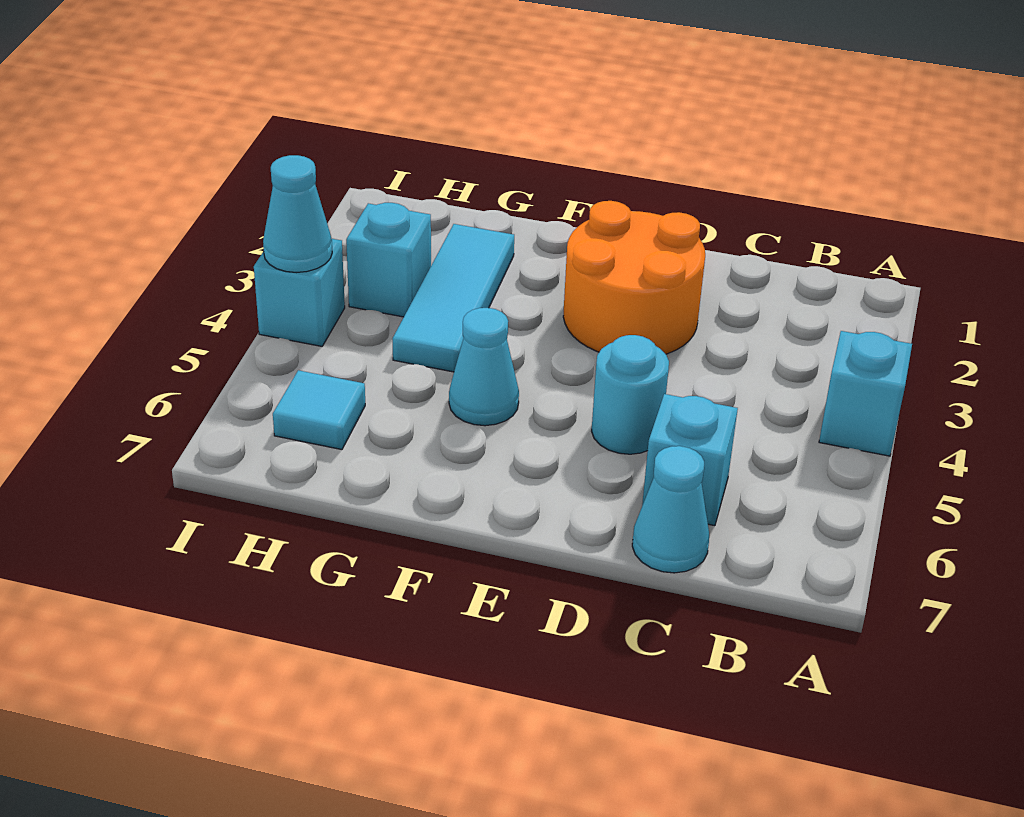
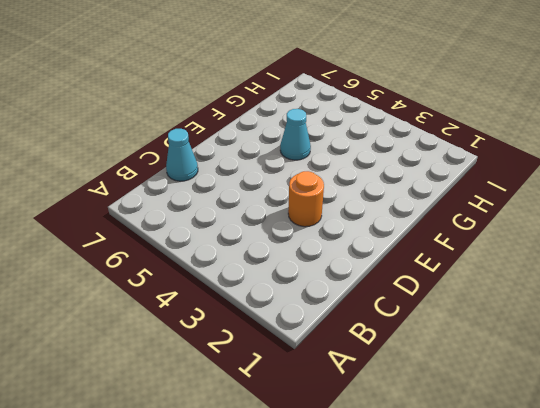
orange round brick D3 level 1 -> orange round brick D2:E3 level 1
none -> cyan brick A4 level 1
none -> cyan brick C6 level 1

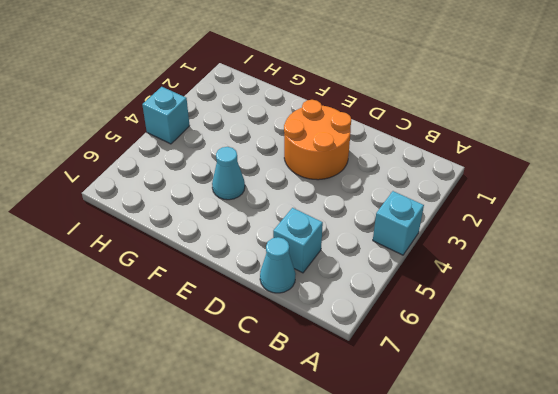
none -> cyan round brick D5 level 1
none -> cyan tile G2:G4 level 1

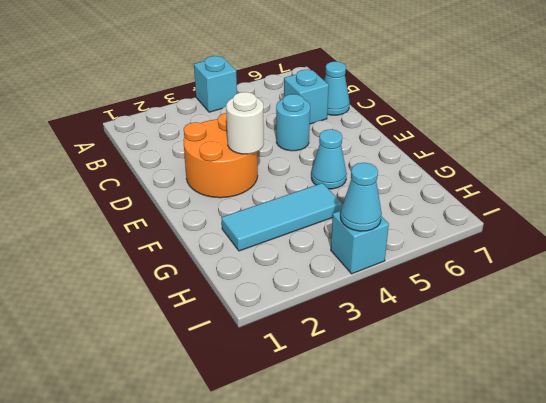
white round brick E3 level 2 -> none
none -> cyan brick H3 level 1
none -> cyan tile H6 level 1

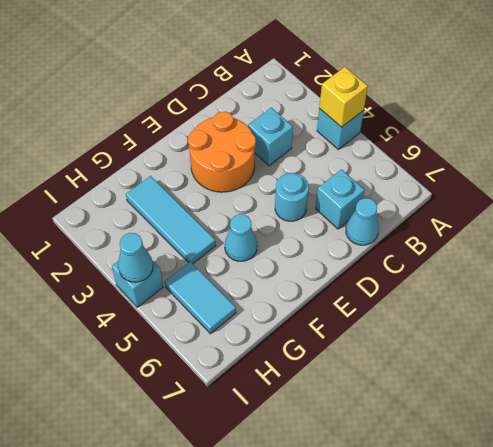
yellow brick A4 level 2 -> none
cyan brick C3 level 1 -> cyan brick H3 level 1
cyan tile H5:H6 level 1 -> cyan tile H6 level 1

